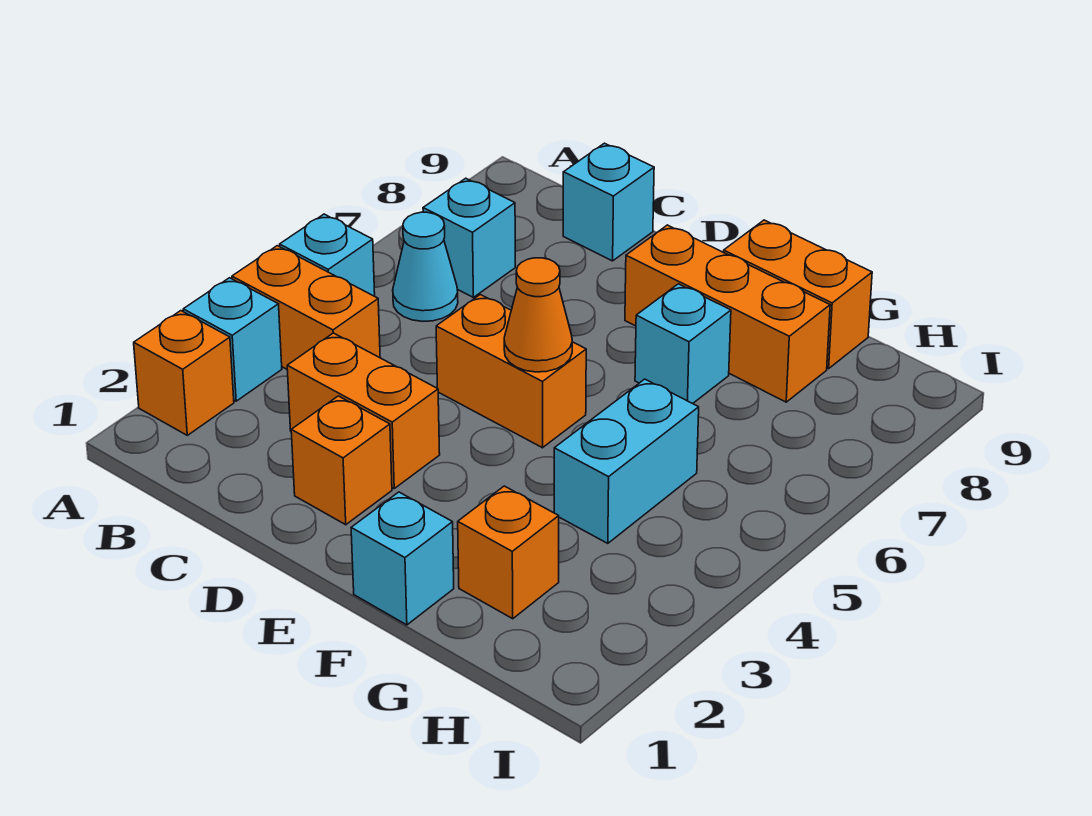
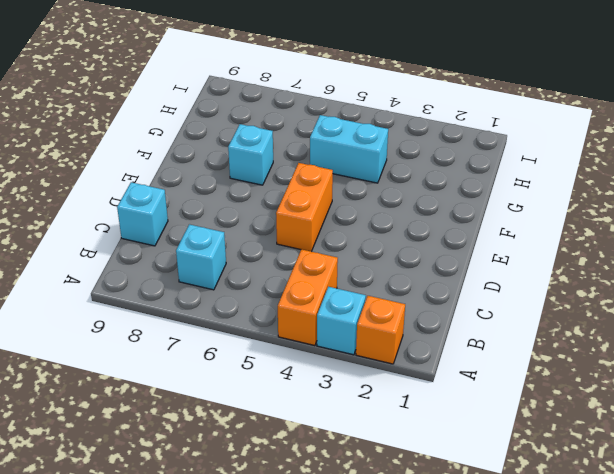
none -> cyan brick A5 level 1
none -> cyan cone B6 level 1
none -> orange brick C3:D3 level 1

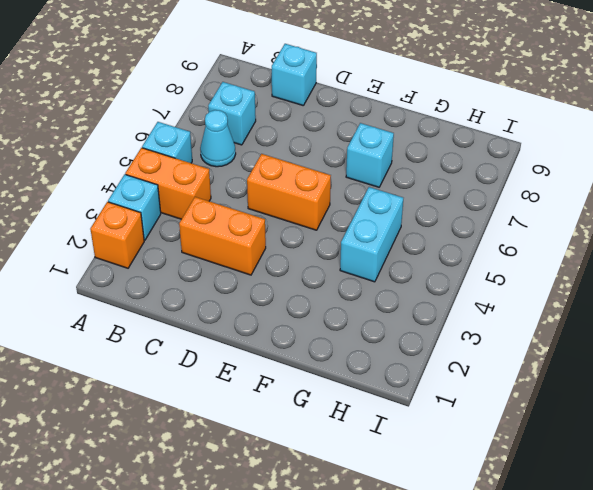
none -> orange brick D2 level 1
none -> orange brick E8:G8 level 1
none -> cyan brick F1 level 1

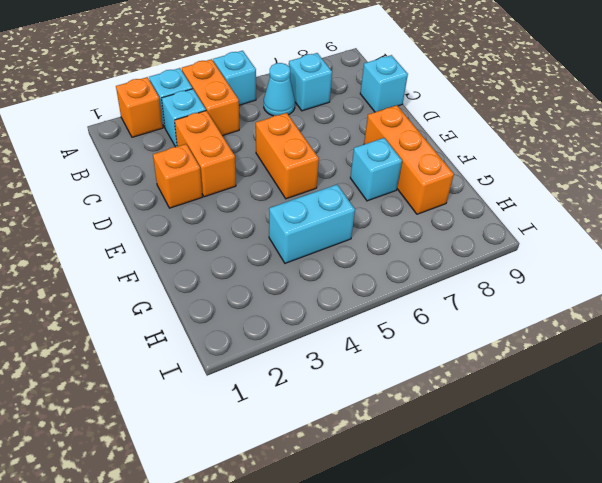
cyan brick B3 level 1 -> cyan brick F1 level 1
none -> orange brick F9:G9 level 1
none -> orange brick G2 level 1
none -> orange cone E5 level 2

